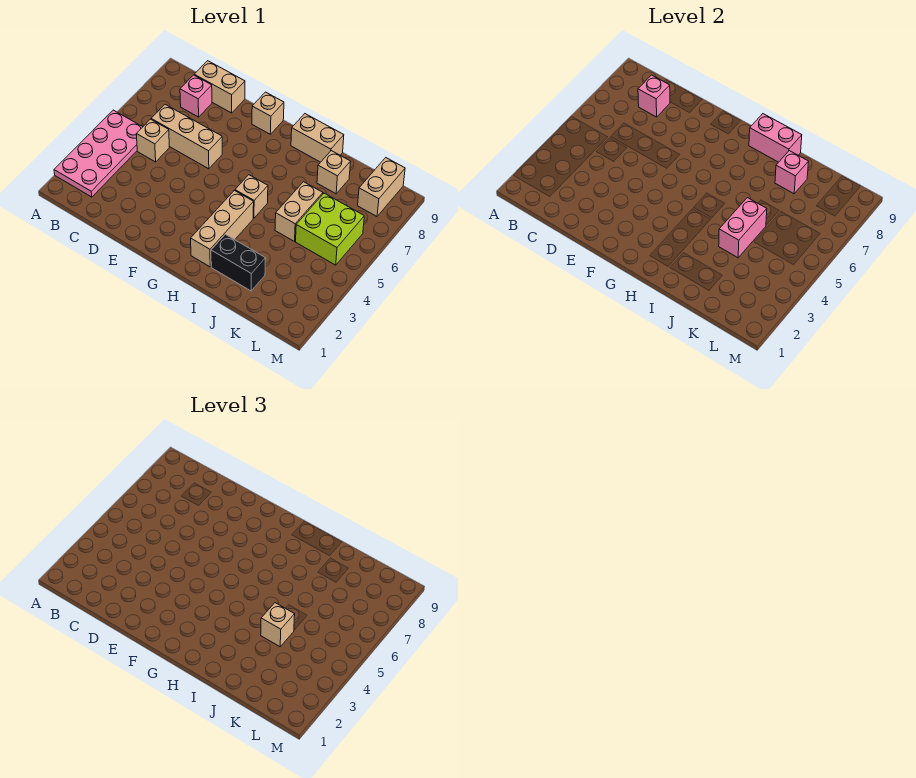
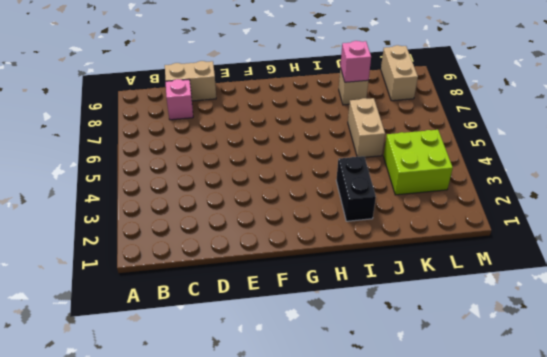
black brick I2:I3 level 1 -> black brick I2:J2 level 1
lime brick K3:L4 level 1 -> lime brick K5:L6 level 1
none -> pink plate A2:B5 level 1
none -> tan brick C5 level 1
none -> tan brick C6:E6 level 1

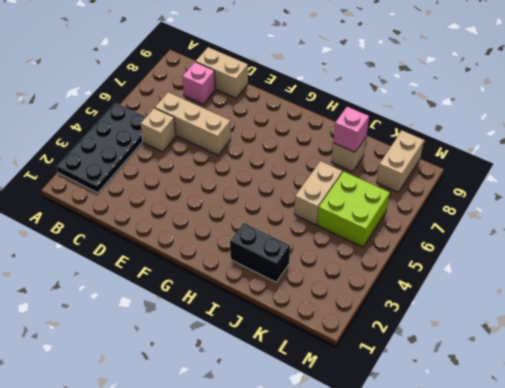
black plate A2:B5 level 1 -> pink plate A2:B5 level 1
none -> tan brick F9 level 1
none -> tan brick H2:H4 level 1
none -> tan brick H5 level 1

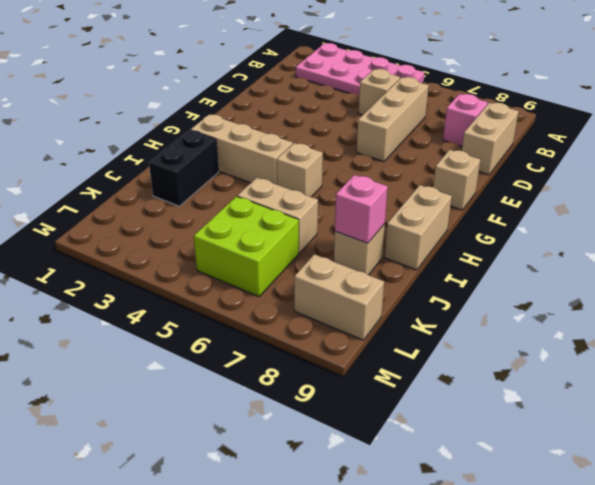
none -> pink brick C8 level 2
none -> pink brick H9:I9 level 2
none -> pink brick J4:J5 level 2

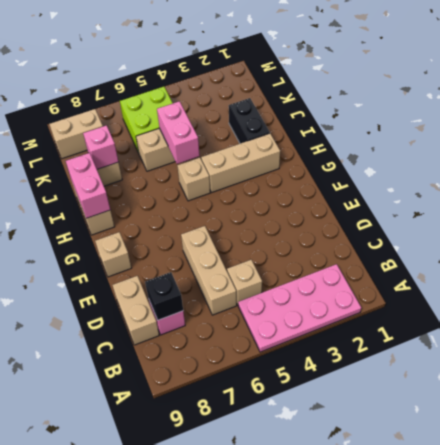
black brick C8 level 2 -> pink brick C8 level 2
pink brick I5:J5 level 2 -> pink brick J4:J5 level 2
none -> tan brick J4 level 3

